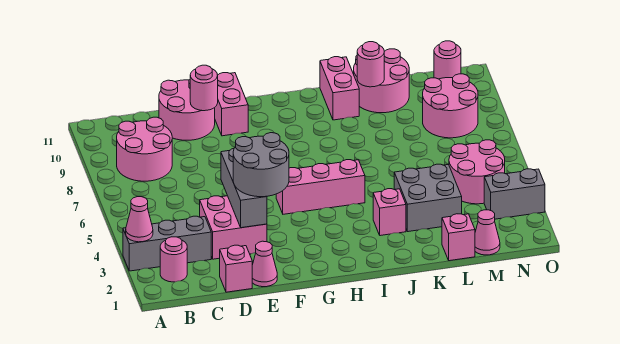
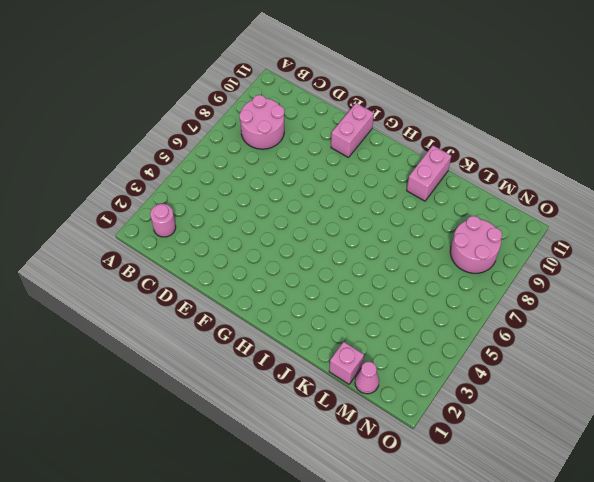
none -> grey brick A3:C3 level 1
none -> pink brick D1 level 1
none -> pink brick D3:E4 level 1

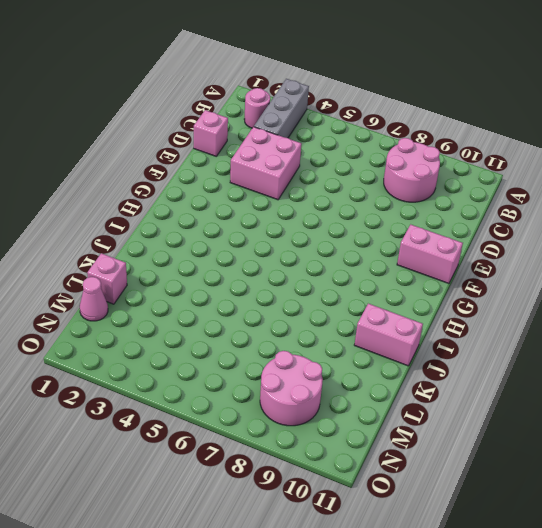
none -> pink round brick D10:E11 level 1
none -> pink cone E1 level 1
none -> pink brick G5:I5 level 1

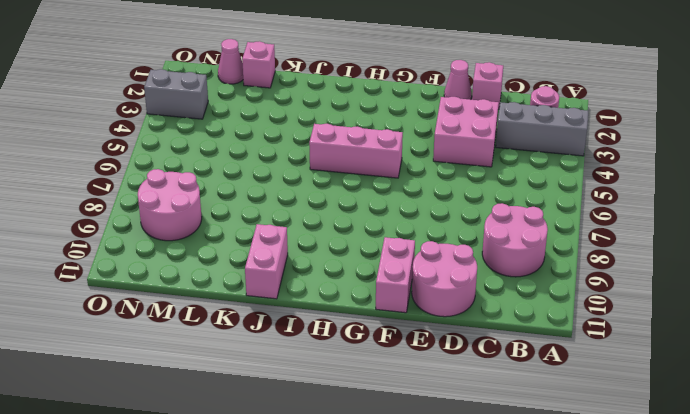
none -> pink brick J3 level 1
none -> grey brick K3:L4 level 1
none -> pink round brick K10:L11 level 1

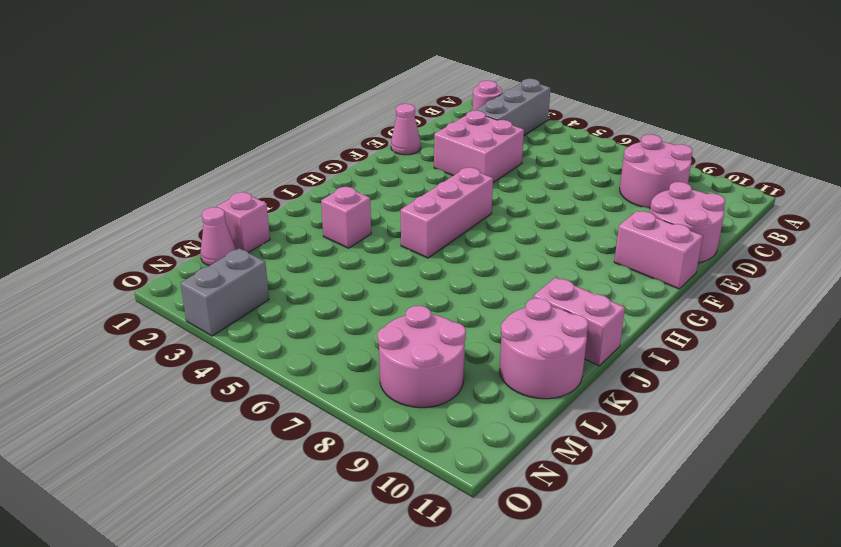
none -> pink brick D1 level 1
none -> grey brick K3:L4 level 1
none -> pink round brick M4:N5 level 1

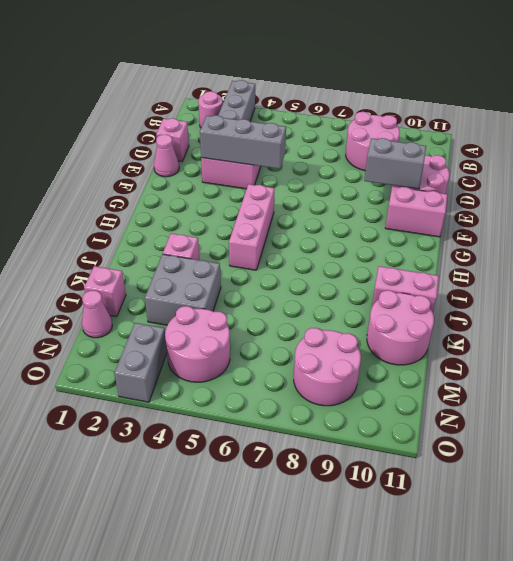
grey brick E9:E10 level 2 -> pink round brick E10 level 2
none -> pink round brick N11 level 1
none -> pink cone A3 level 2
none -> pink round brick K10 level 2

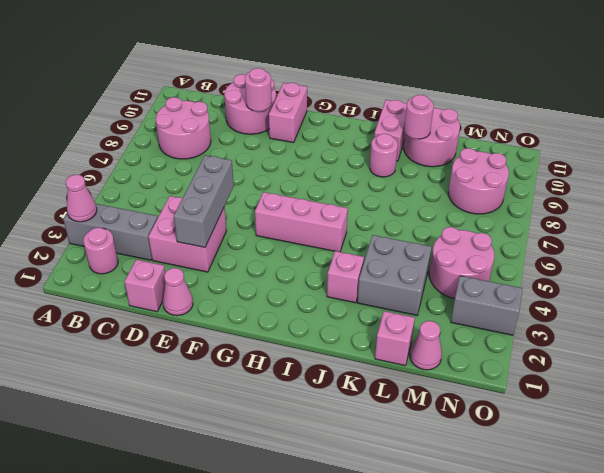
pink round brick J9 level 1 -> pink round brick N11 level 1
none -> grey round brick E3:F4 level 3

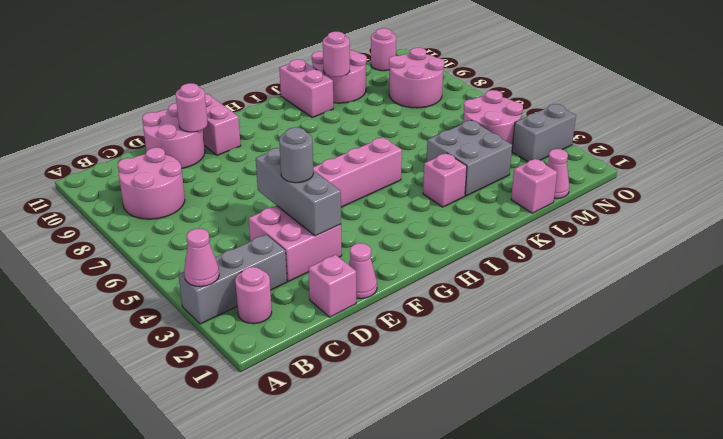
grey round brick E4 level 3 -> grey round brick E3:F4 level 3

